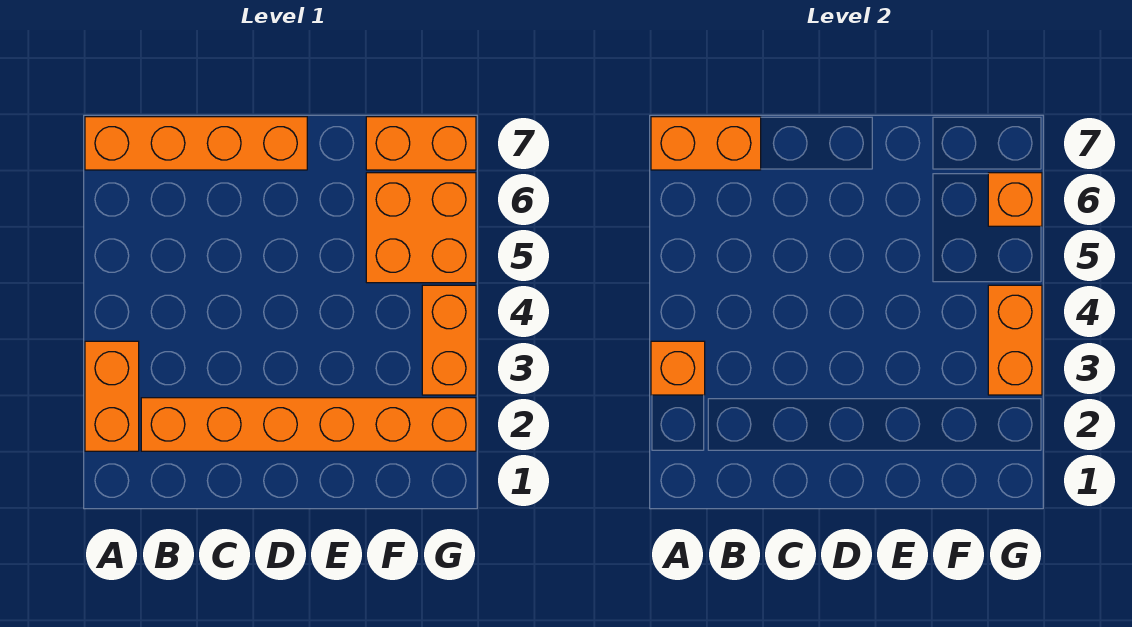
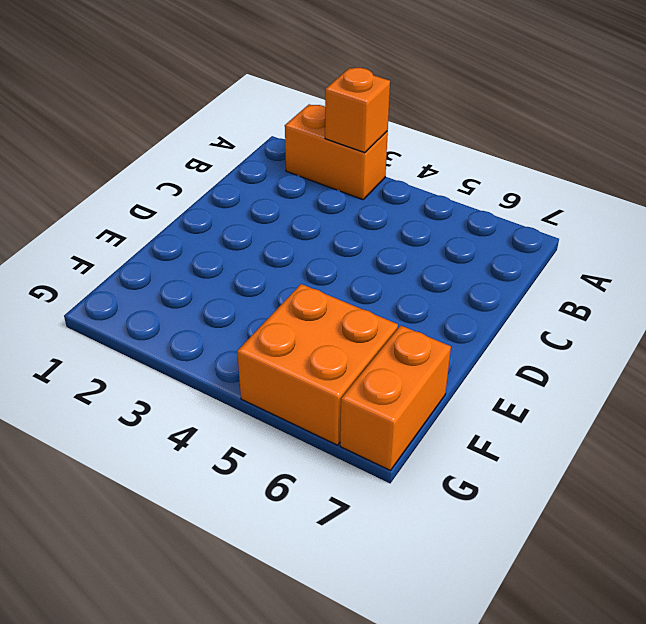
none -> orange brick A7:D7 level 1
none -> orange brick B2:G2 level 1

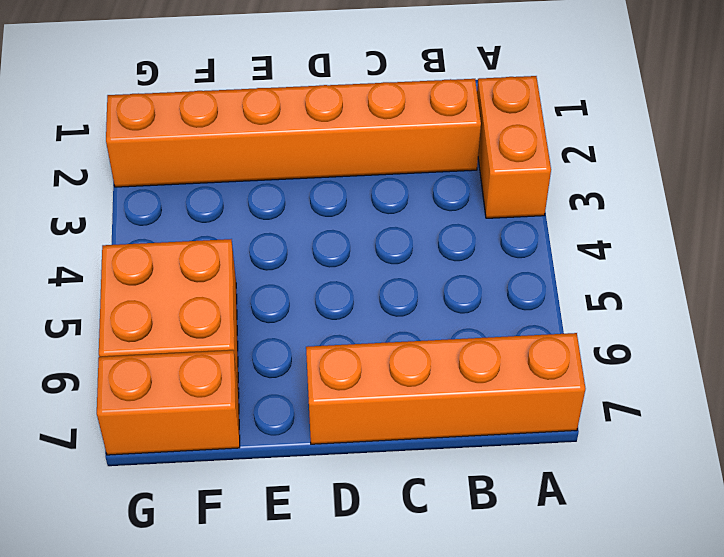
none -> orange brick G3:G4 level 1
none -> orange brick A3 level 2

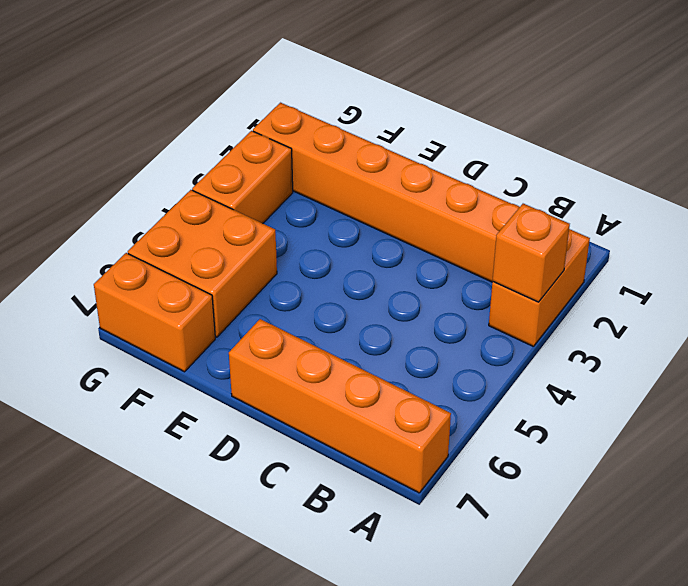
none -> orange brick A7:B7 level 2
none -> orange brick G3:G4 level 2

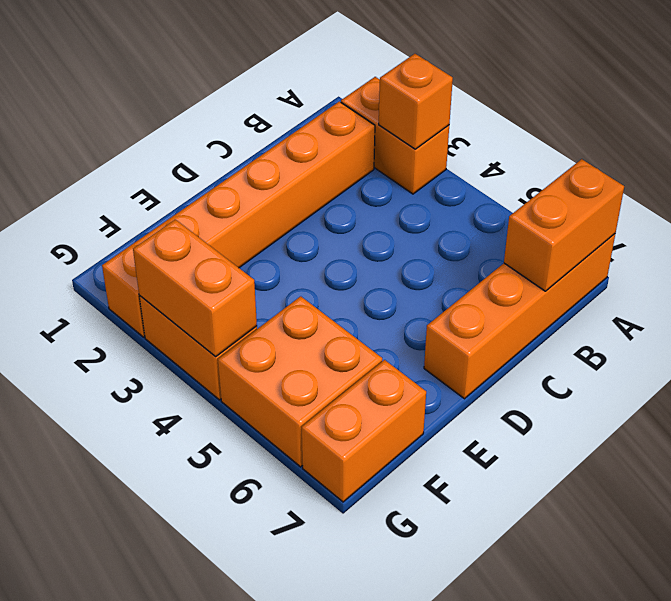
none -> orange brick G6 level 2

